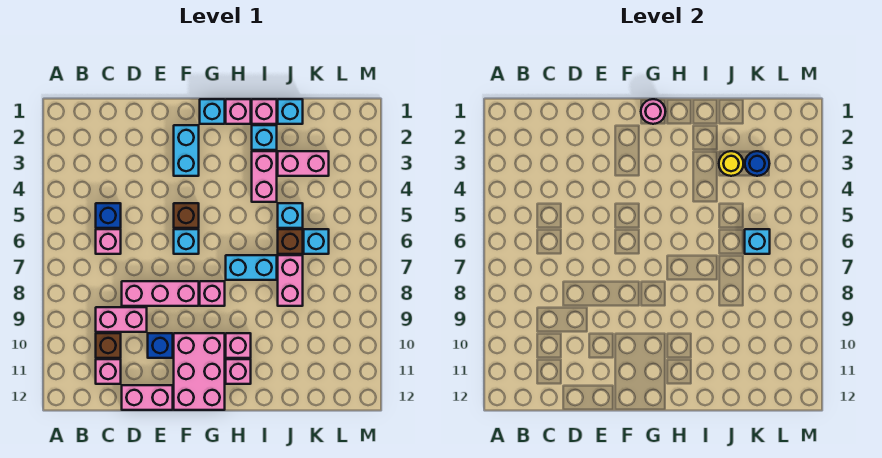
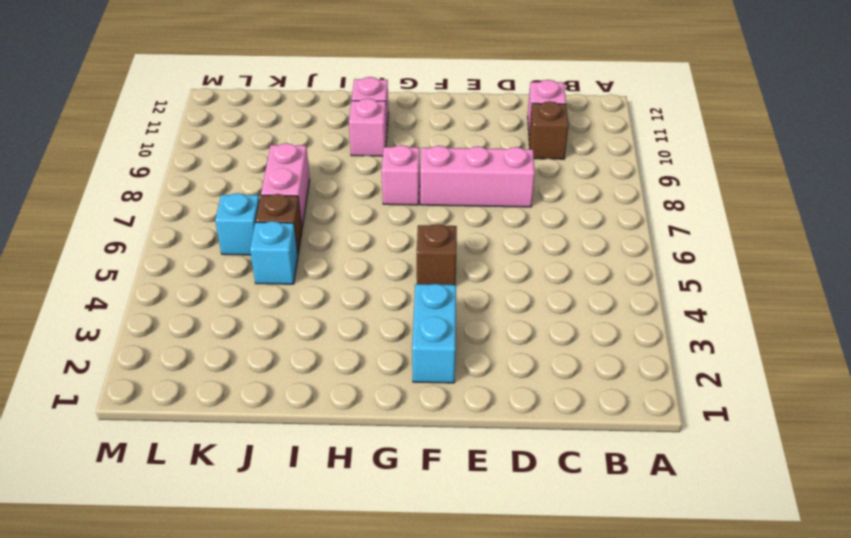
none -> blue brick C5 level 1
none -> pink brick C6 level 1
none -> pink brick C9:D9 level 1
none -> pink brick D12:E12 level 1

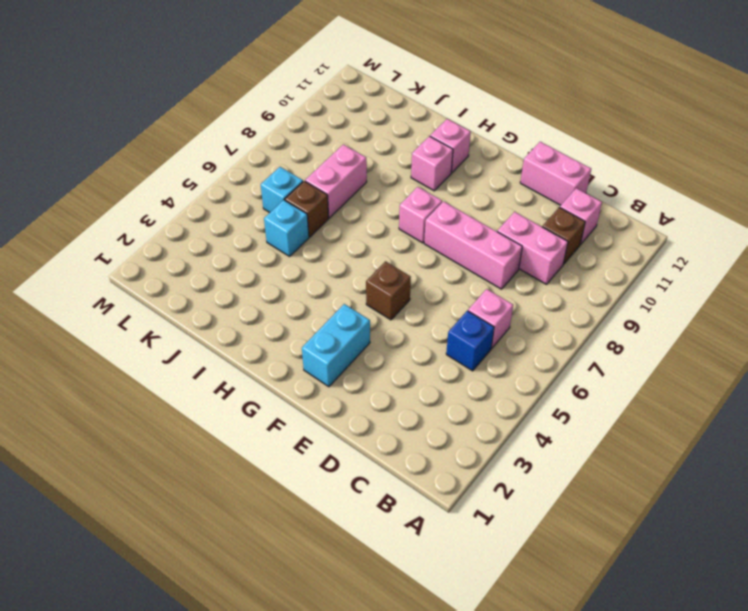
none -> blue brick E10 level 1
none -> cyan brick F6 level 1
none -> pink brick F10:G12 level 1
none -> cyan brick G1 level 1

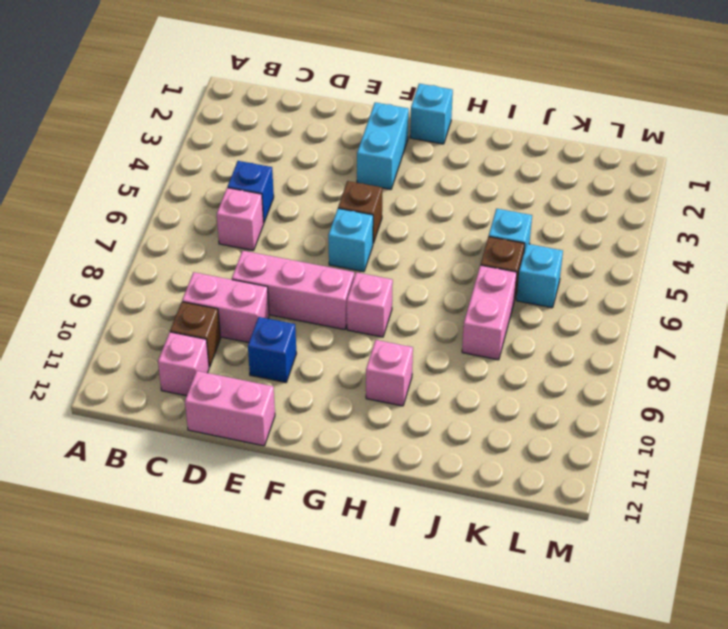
none -> pink brick F10:G12 level 1
none -> pink brick H1 level 1
none -> cyan brick H7:I7 level 1
none -> pink brick H11 level 1

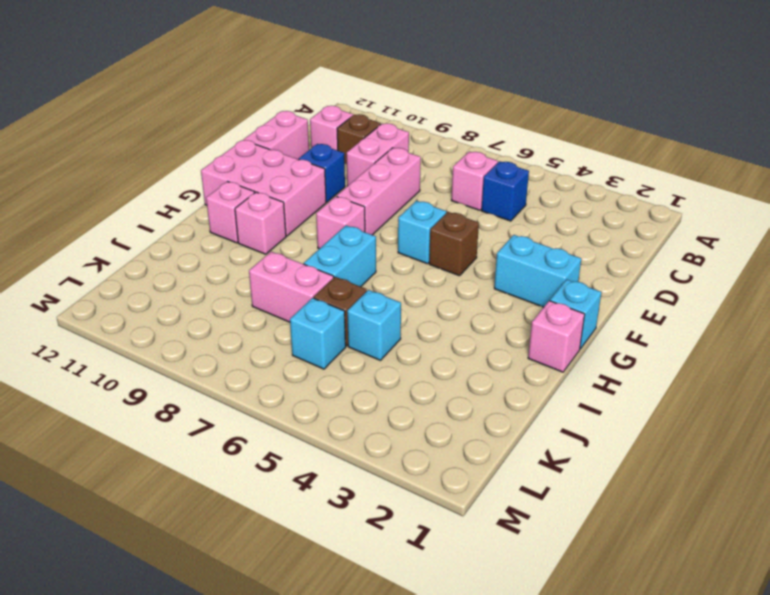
none -> pink brick I1 level 1
none -> cyan brick I2 level 1
none -> pink brick I3:I4 level 1
none -> cyan brick J1 level 1

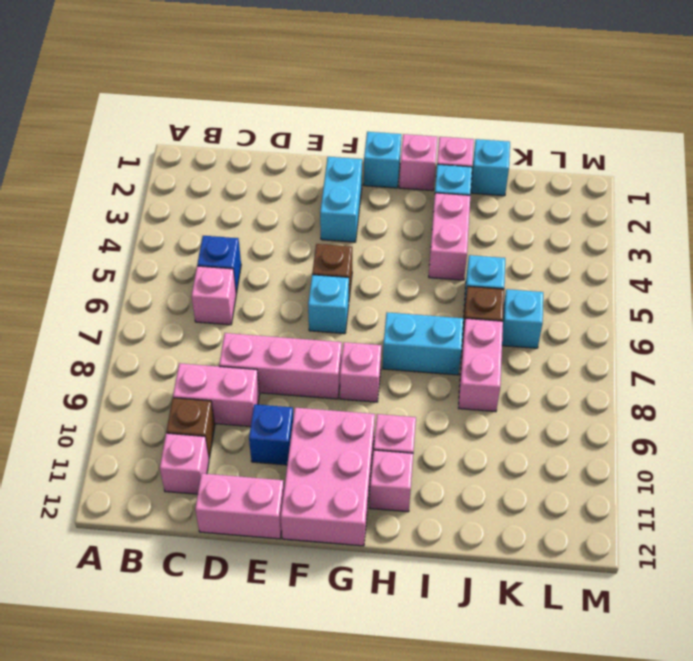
none -> pink brick J3:K3 level 1
none -> pink round brick G1 level 2
none -> yellow round brick J3 level 2
none -> blue round brick K3 level 2

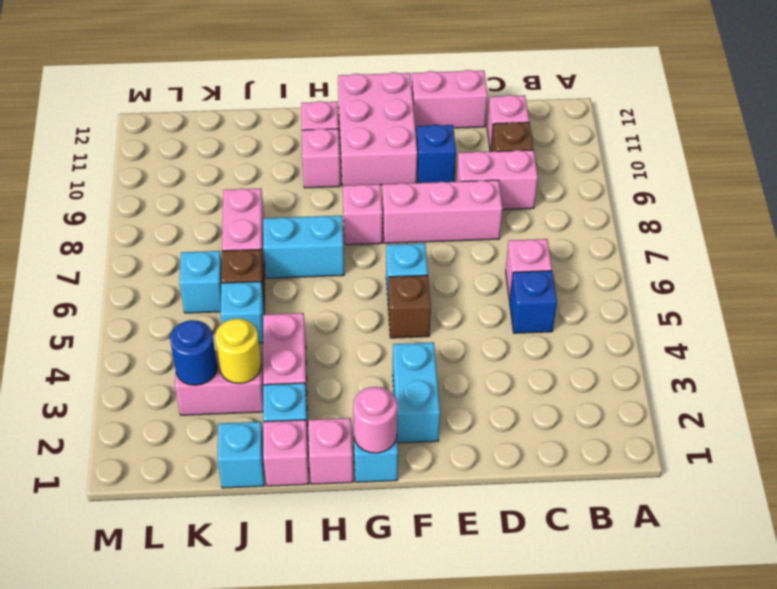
none -> cyan brick K6 level 2

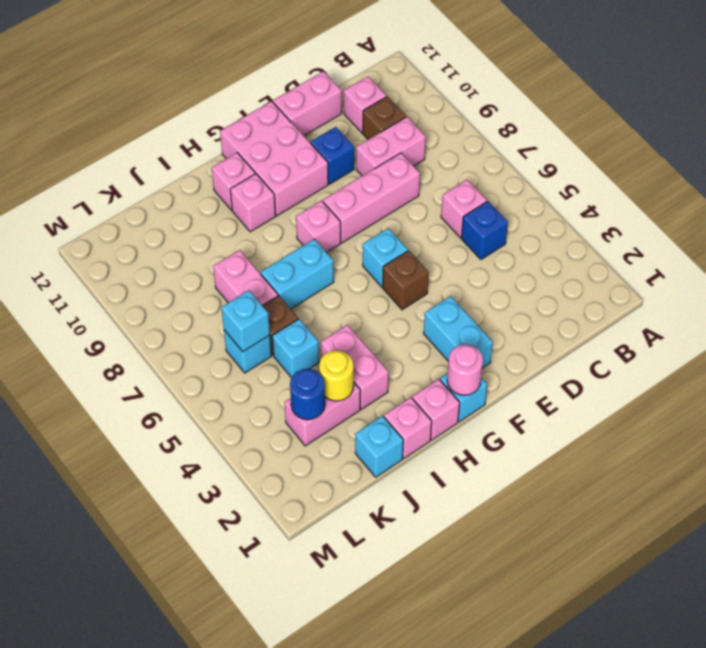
none -> cyan brick I2 level 1

